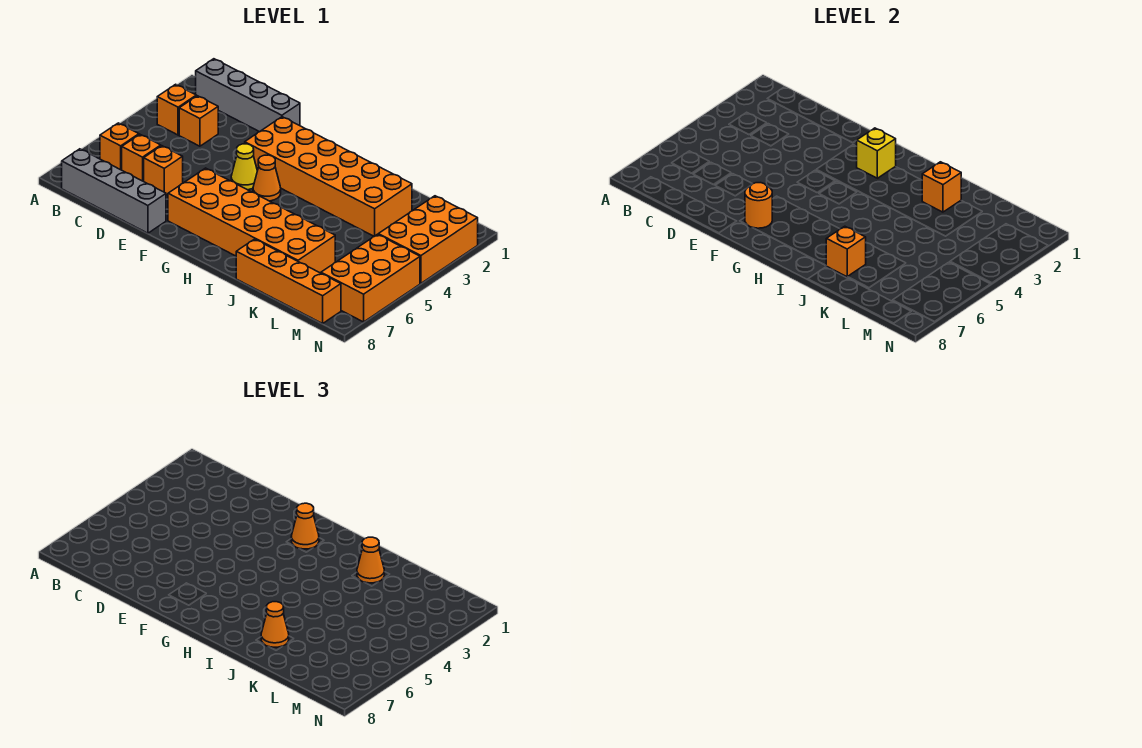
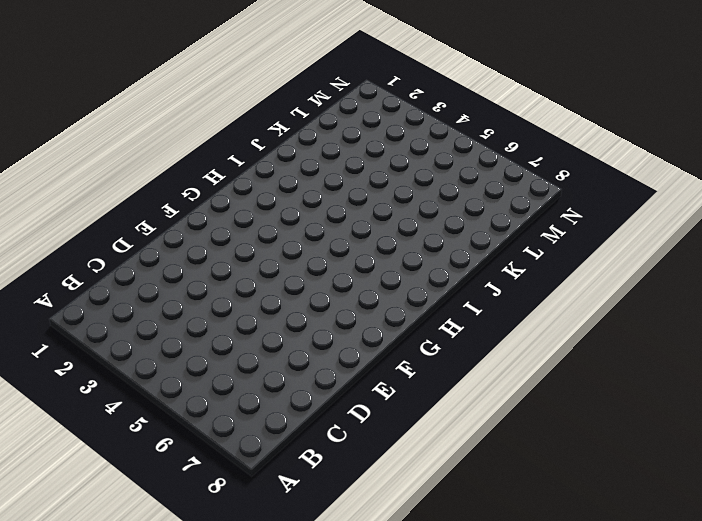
none -> grey brick B1:E1 level 1
none -> orange brick B3 level 1
none -> orange brick B6 level 1

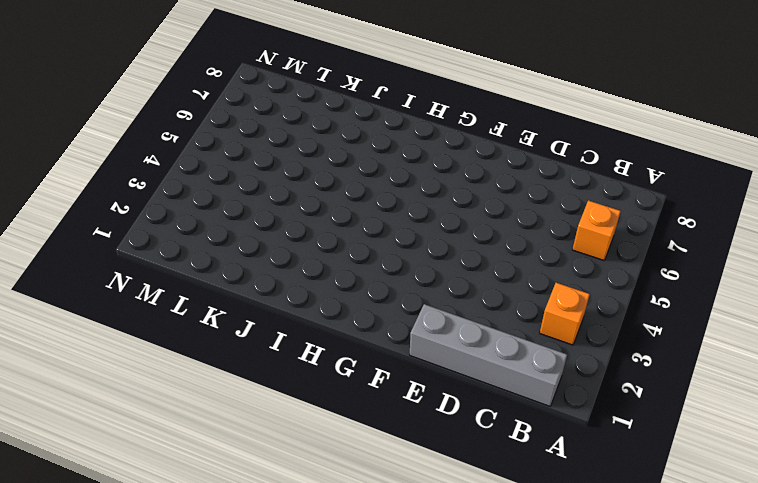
none -> grey brick B8:E8 level 1
none -> orange brick C3 level 1
none -> orange brick C6 level 1

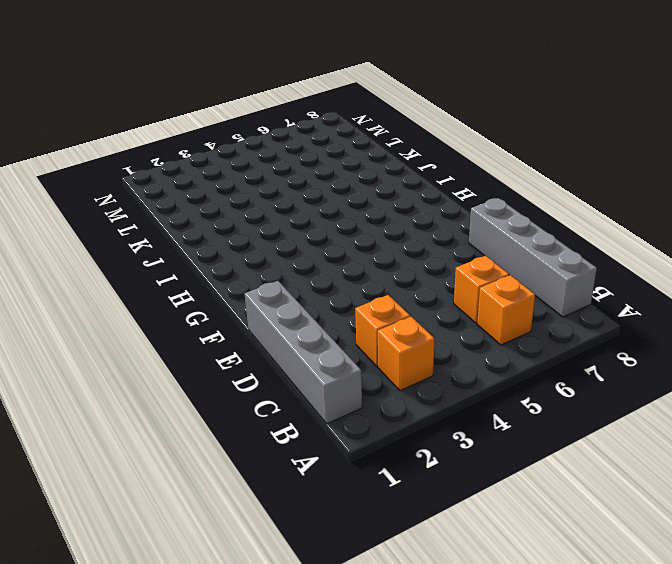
none -> orange brick D6 level 1
none -> orange brick F2:K3 level 1
none -> yellow cone F4 level 1

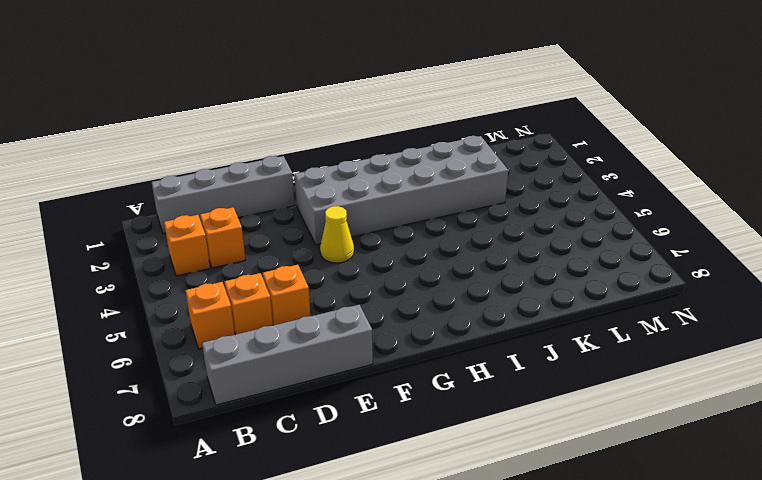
grey brick F2:K3 level 1 -> orange brick F2:K3 level 1
none -> orange brick F6:K7 level 1
none -> orange cone G4 level 1
none -> orange brick J8:M8 level 1

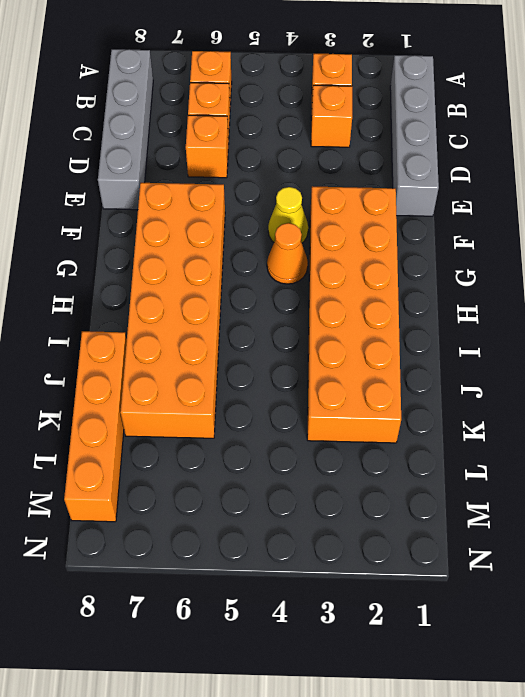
none -> orange brick M2:N4 level 1
none -> orange brick M5:N7 level 1
none -> orange round brick F7 level 2

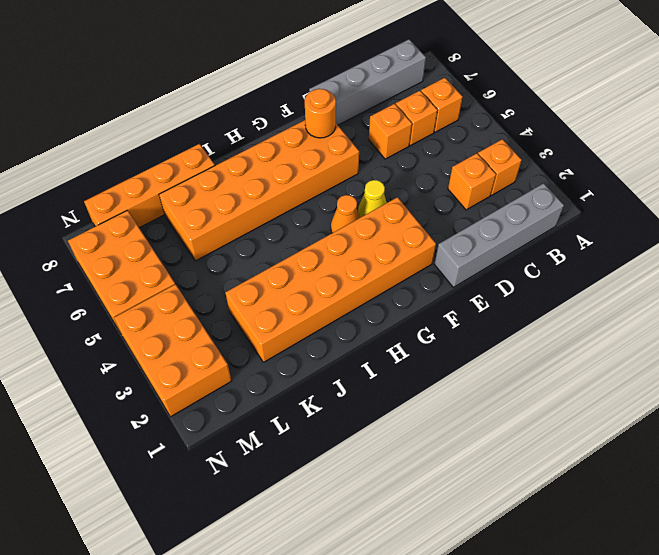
none -> yellow brick G2 level 2
none -> orange brick J2 level 2
none -> orange brick J7 level 2

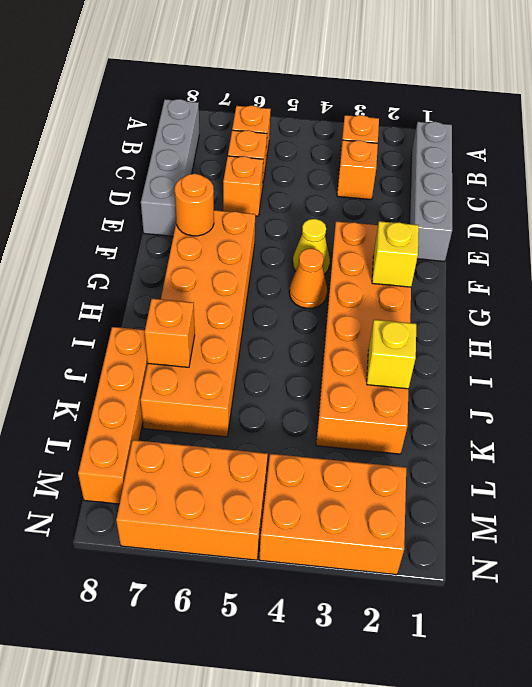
yellow brick J2 level 2 -> orange brick J2 level 2
none -> orange cone G2 level 3
none -> orange cone J2 level 3
none -> orange cone J7 level 3

